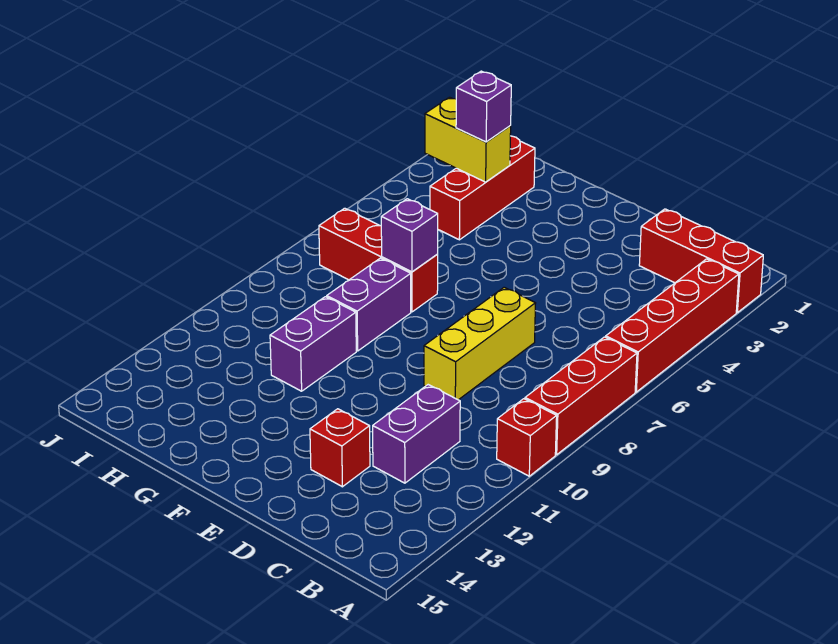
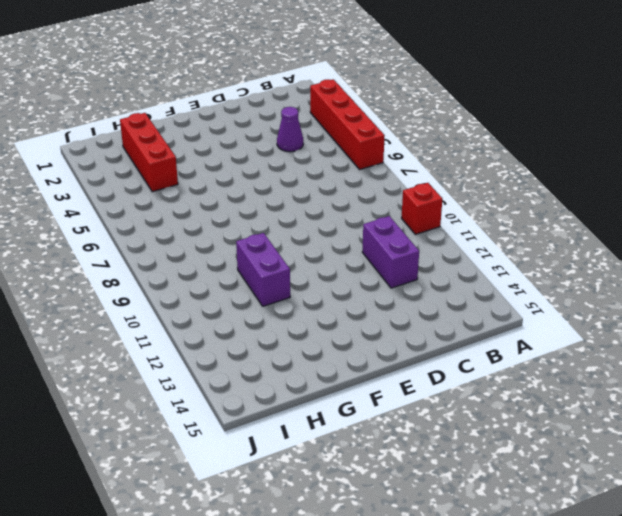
purple cone C4 level 1 -> none
none -> red brick A2:C2 level 1
none -> red brick A7:A9 level 1
none -> yellow brick D7:D9 level 1

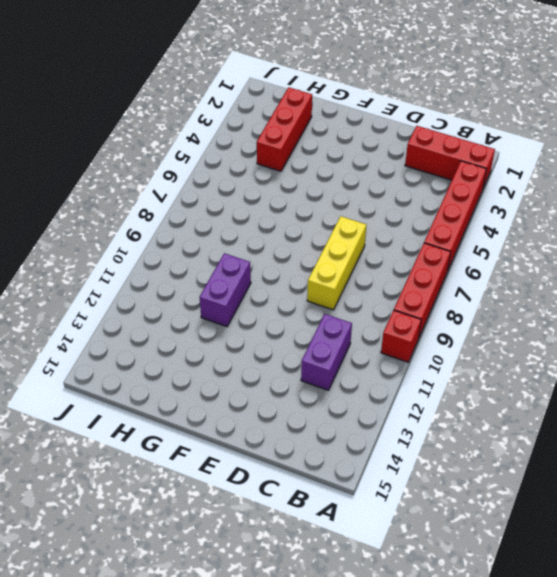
none -> red brick D13 level 1
none -> red brick G7:I7 level 1
none -> purple brick G8:G9 level 1

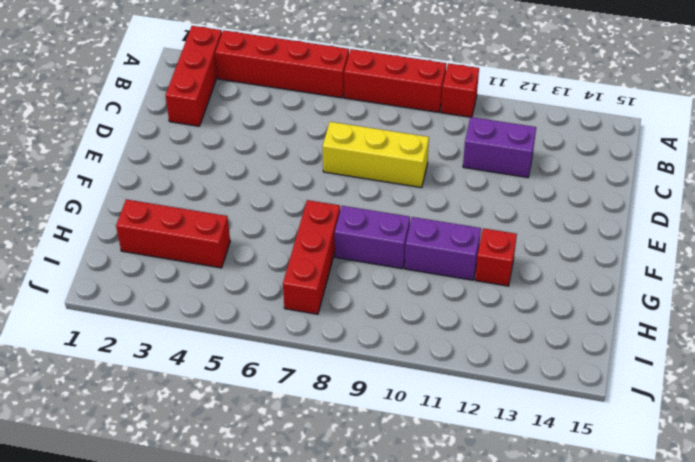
red brick G12 level 1 -> red brick D13 level 1
none -> purple brick G7 level 2
none -> yellow brick H3:I3 level 2
none -> purple brick H3 level 3

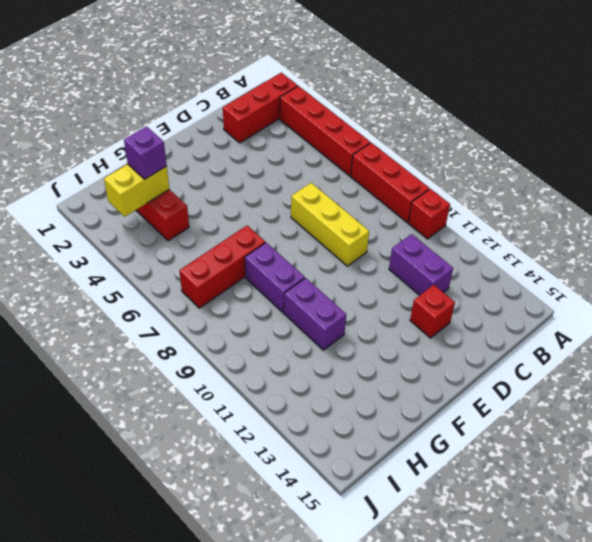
none -> purple brick G7 level 2

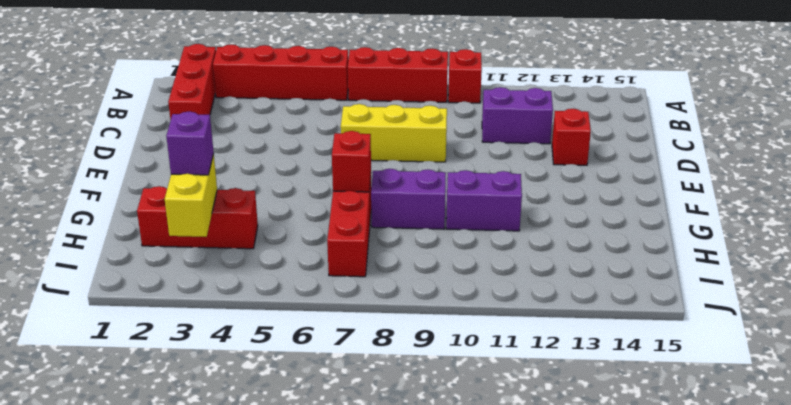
red brick G7 level 2 -> purple brick G7 level 2

